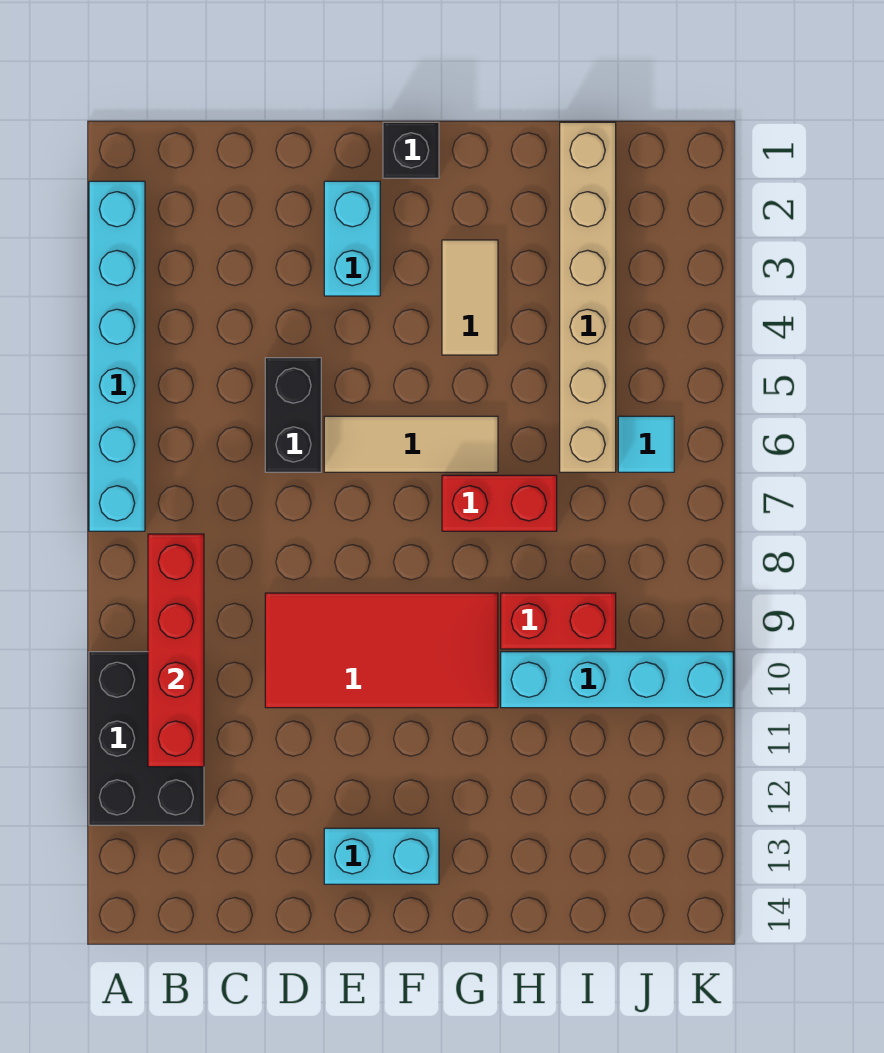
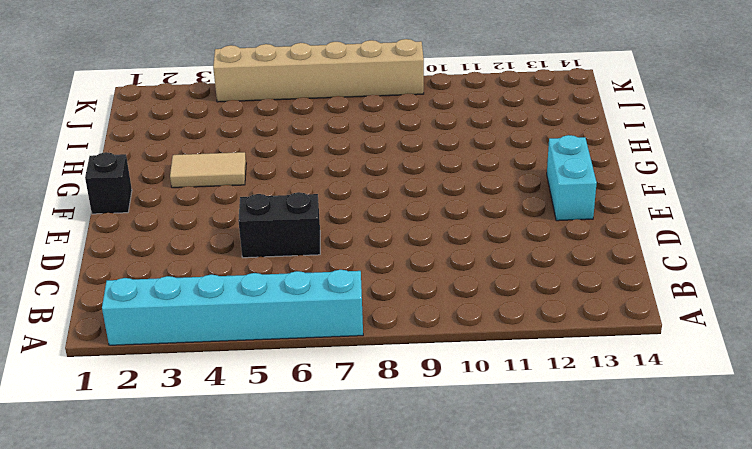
tan brick K4:K9 level 1 -> tan brick I1:I6 level 1
none -> black brick A10:B12 level 1
none -> red tile D9:G10 level 1
none -> cyan brick E2:E3 level 1

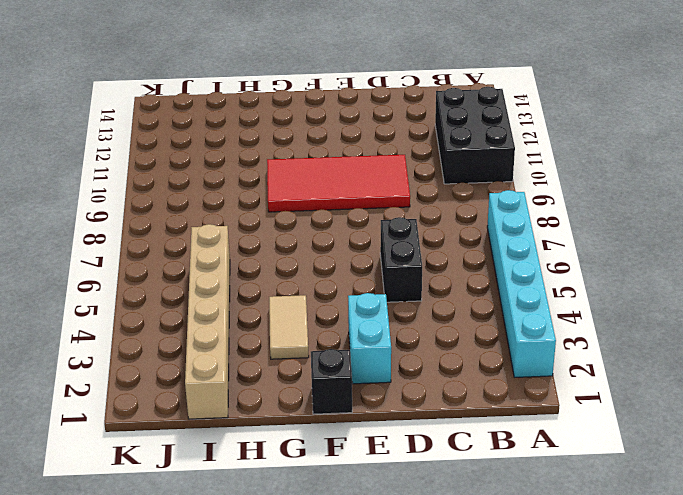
none -> tan tile E6:G6 level 1
none -> cyan brick E13:F13 level 1
none -> red brick G7:H7 level 1

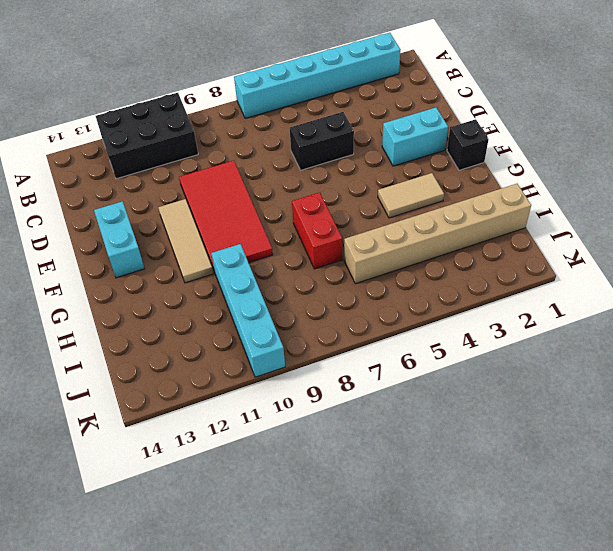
tan tile E11:G11 level 1 -> tan tile E6:G6 level 1
none -> red brick H9:I9 level 1
none -> cyan tile J6 level 1
none -> red brick B8:B11 level 2

